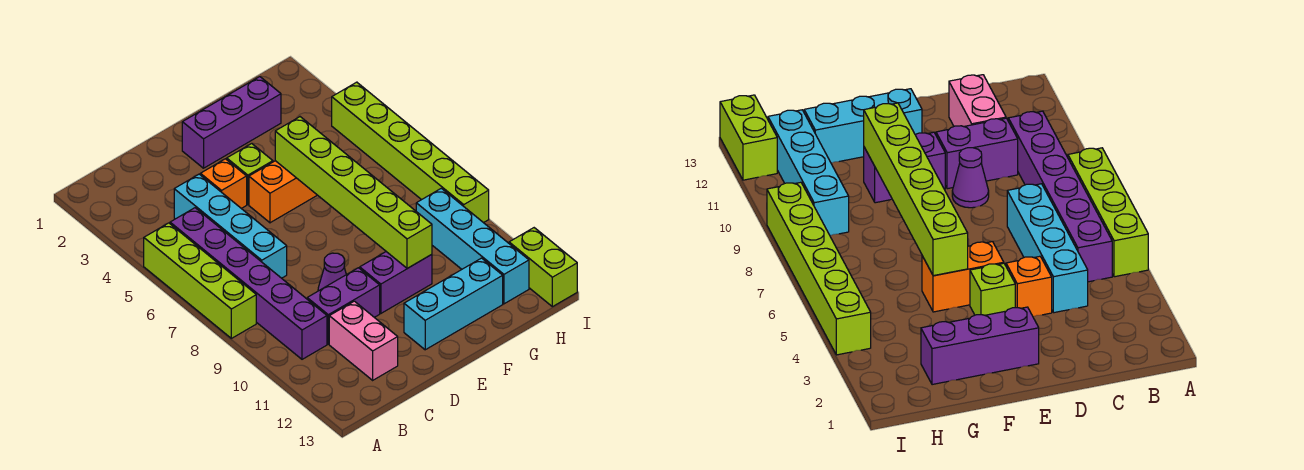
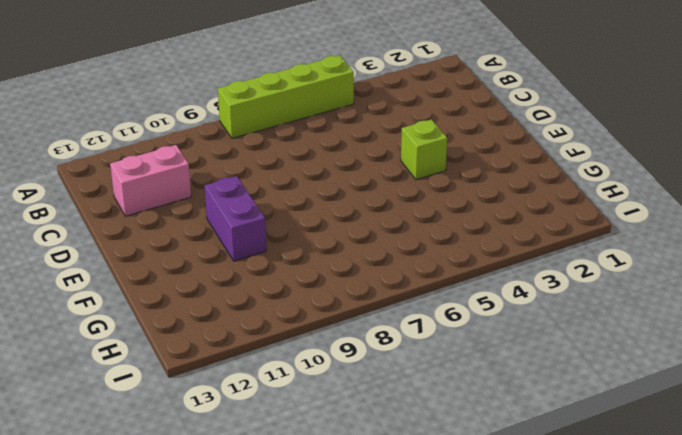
none -> purple brick B5:B10 level 1
none -> cyan brick C4:C7 level 1
none -> purple brick C10:D10 level 1

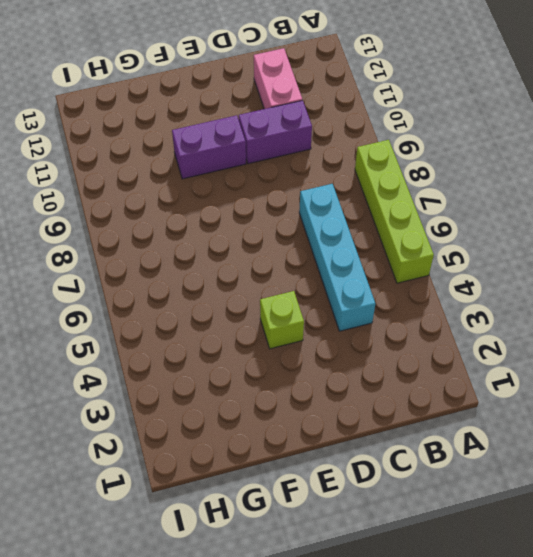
none -> purple brick B5:B10 level 1
none -> orange brick D4 level 1
none -> purple cone D9 level 1

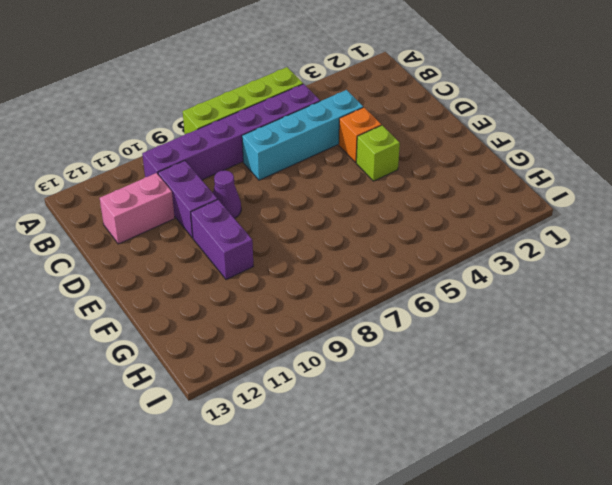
none -> purple brick E2:G2 level 1
none -> orange brick E5:F5 level 1
none -> cyan brick E12:G12 level 1

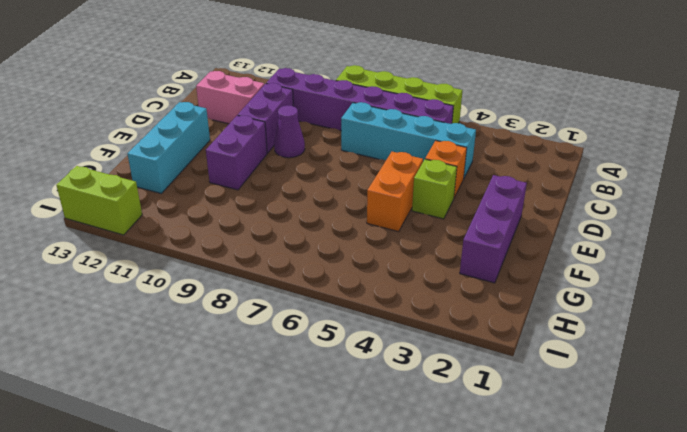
none -> cyan brick H9:H12 level 1
none -> lime brick I4:I9 level 1
none -> lime brick F5:F10 level 2

